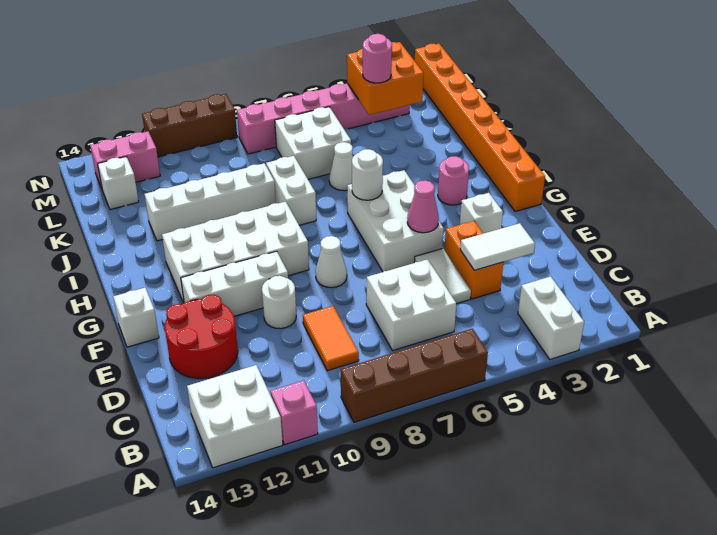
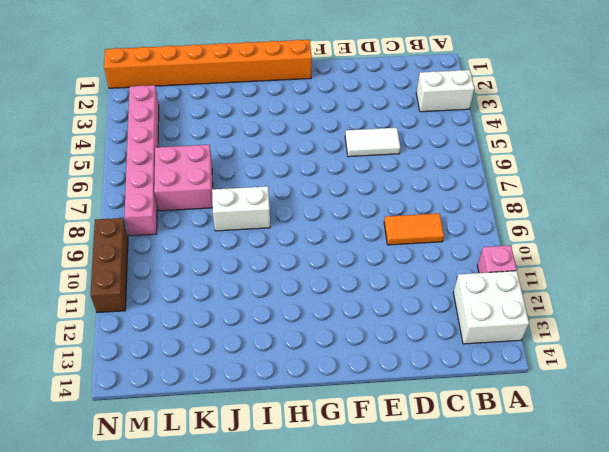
pink brick K6:L7 level 1 -> white brick K6:L7 level 1
none -> brown brick A6:A9 level 1
none -> white brick C6:D7 level 1
none -> orange brick D4:E4 level 1
none -> red round brick D12:E13 level 1

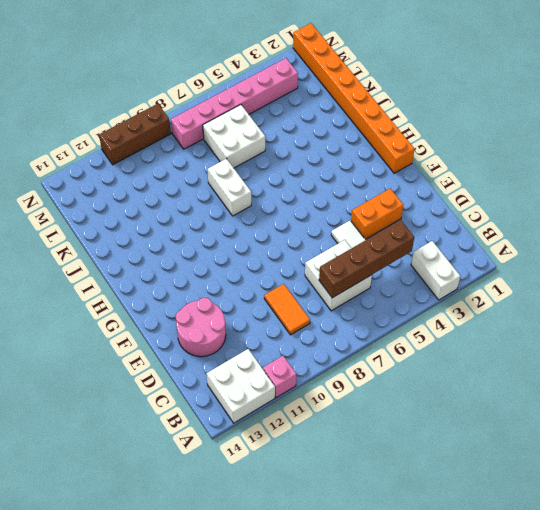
brown brick C4:C7 level 2 -> brown brick A6:A9 level 1
pink round brick D12:E13 level 1 -> red round brick D12:E13 level 1
orange brick E3:E4 level 1 -> orange brick D4:E4 level 1
none -> white round brick E10 level 1
none -> white brick F3 level 1
none -> white brick F5:H6 level 1
none -> white cone F8 level 1

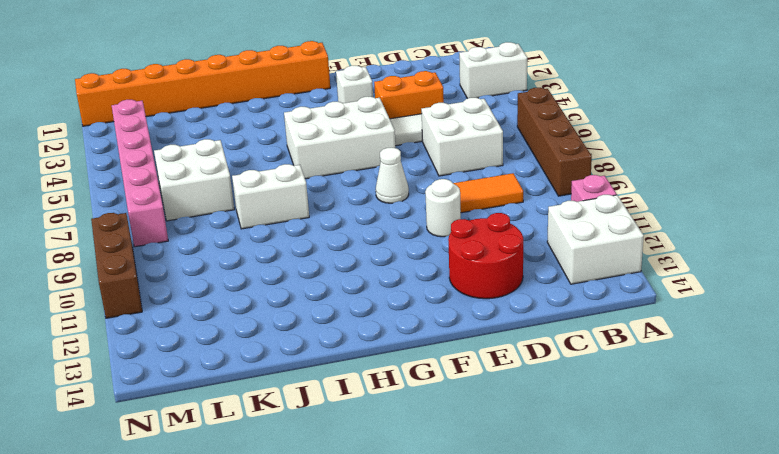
none -> white brick F10:F12 level 1
none -> white brick F14 level 1
none -> white brick G9:H12 level 1
none -> pink round brick H3 level 1

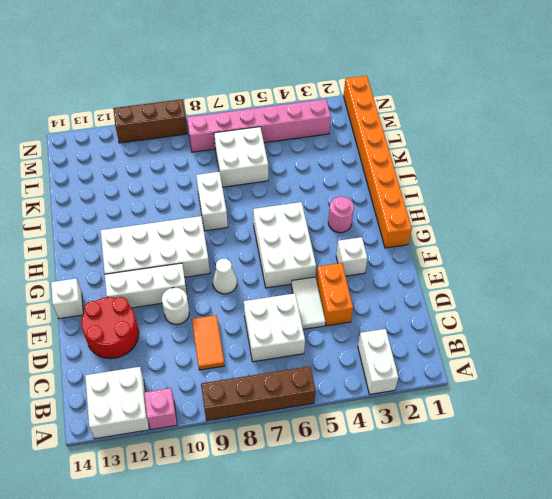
none -> white cone J6 level 1
none -> white brick J9:J12 level 1
none -> white brick L13 level 1
none -> pink brick M12:M13 level 1

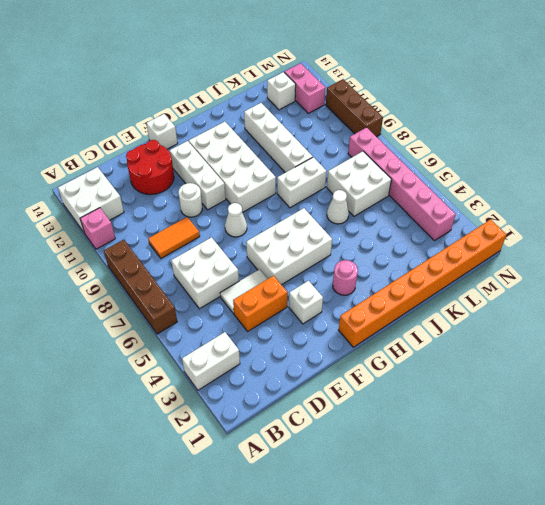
none -> white tile D3:D4 level 2
none -> pink cone F5 level 2
none -> white round brick H6 level 2
none -> orange brick L3:M4 level 2

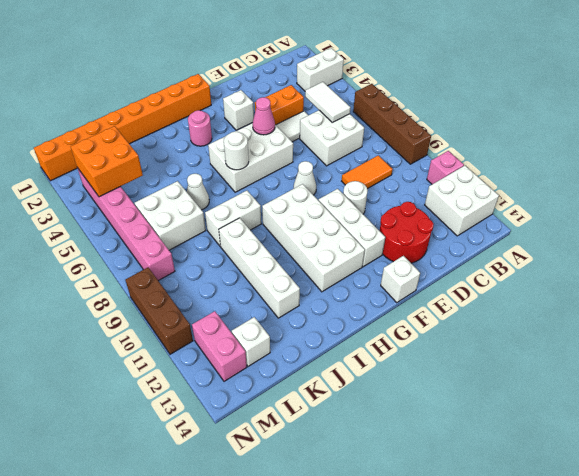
white tile C5:C6 level 2 -> white tile D3:D4 level 2
none -> pink round brick L4 level 3

